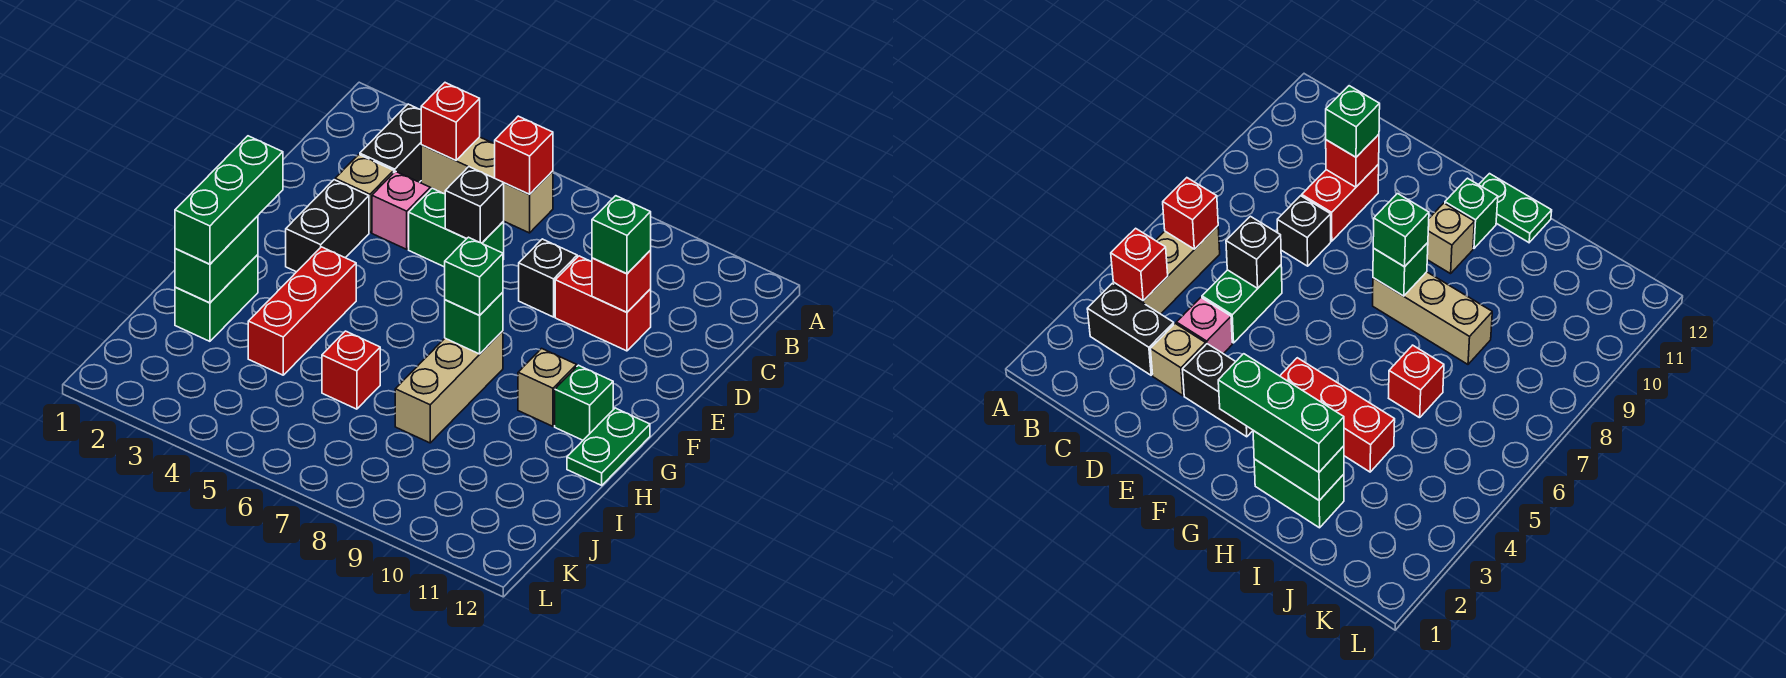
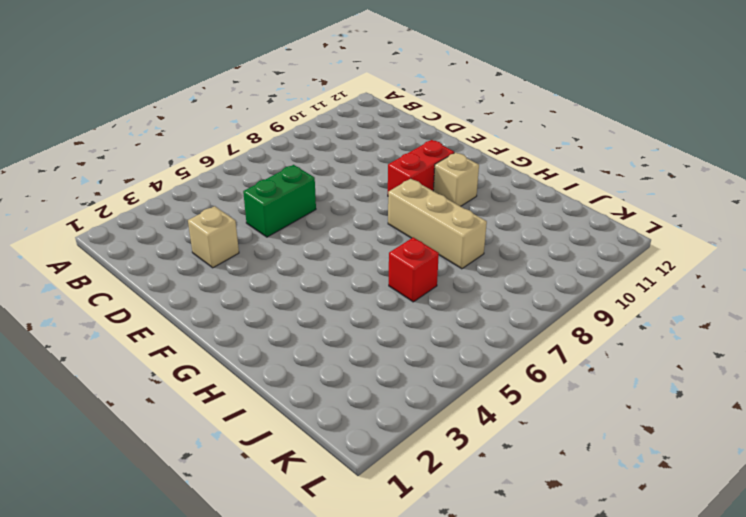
red brick F9:F10 level 1 -> red brick D9:D10 level 1
none -> black brick B3:C3 level 1
none -> tan brick B4:B6 level 1
none -> pink brick D4 level 1

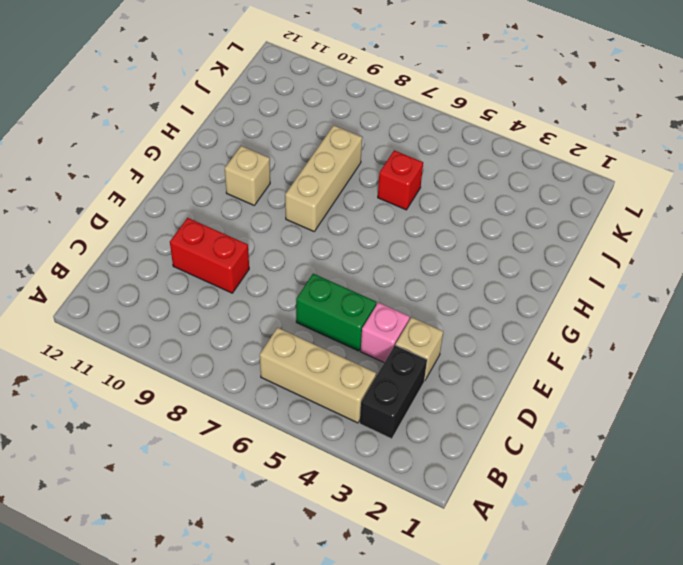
none -> black brick D8 level 1
none -> black brick E3:F3 level 1
none -> red brick G4:I4 level 1

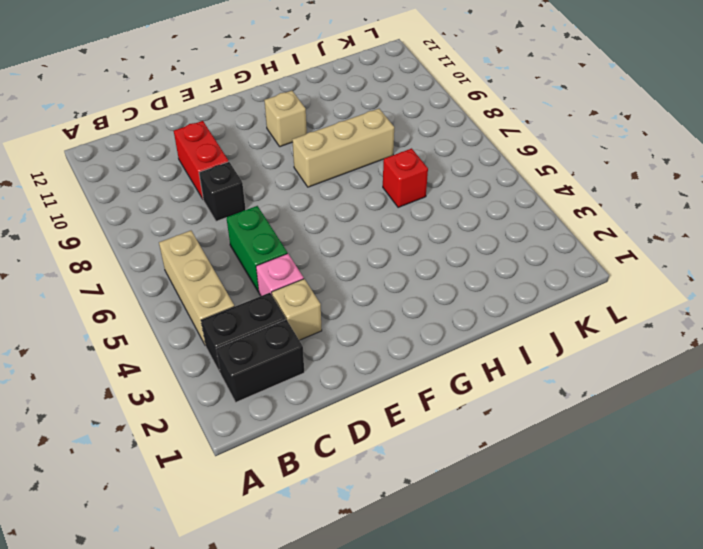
black brick B2:C2 level 1 -> black brick E3:F3 level 1
none -> red brick G4:I4 level 1
none -> green brick G11 level 1
none -> green plate G12:H12 level 1

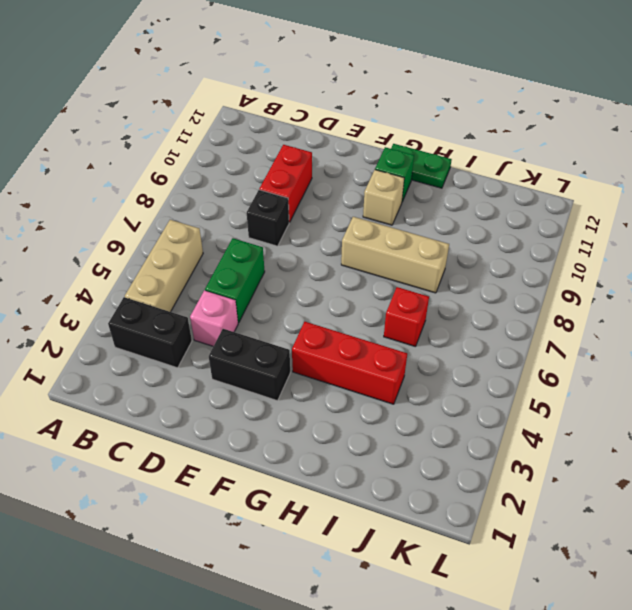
none -> tan brick D3 level 1
none -> green brick H2:I2 level 1
none -> red brick B4 level 2

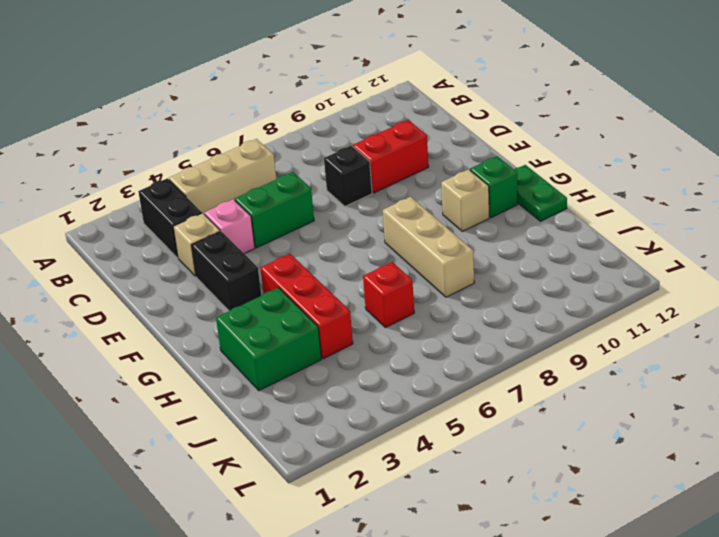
green brick H2:I3 level 1 -> green brick H2:I2 level 1
none -> red brick B4 level 2
none -> red brick B6 level 2
none -> black brick D6 level 2

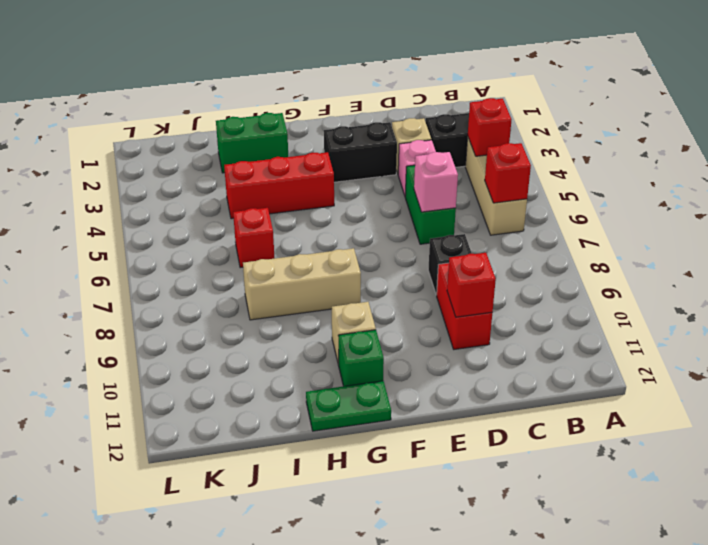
pink brick D6 level 2 -> black brick D6 level 2
none -> green brick G8 level 2
none -> green brick H2:I2 level 2
none -> green brick D10 level 3

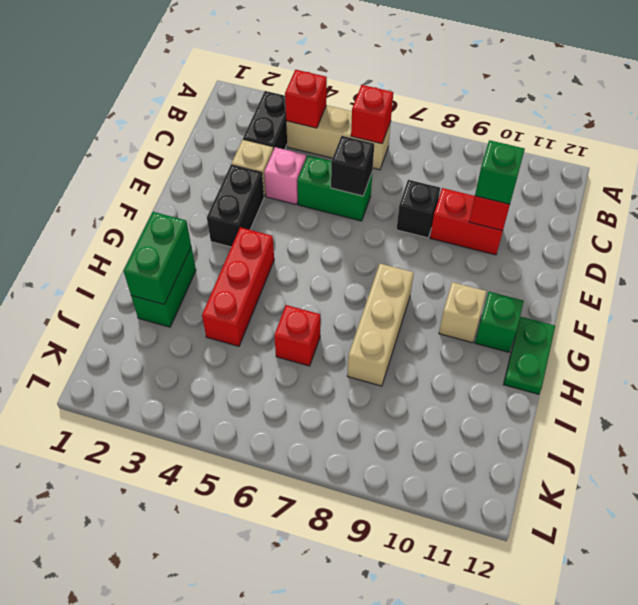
none -> green brick G8 level 2
none -> green brick G2:I2 level 3
none -> green brick G8 level 3

